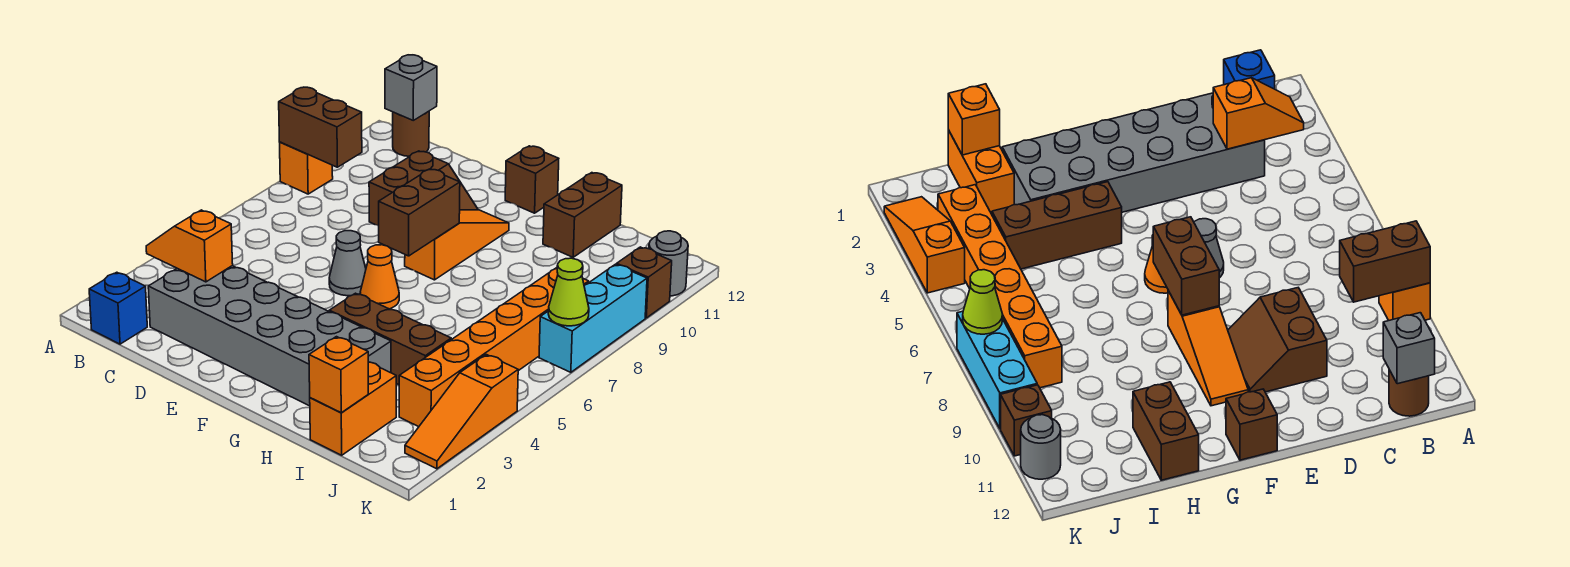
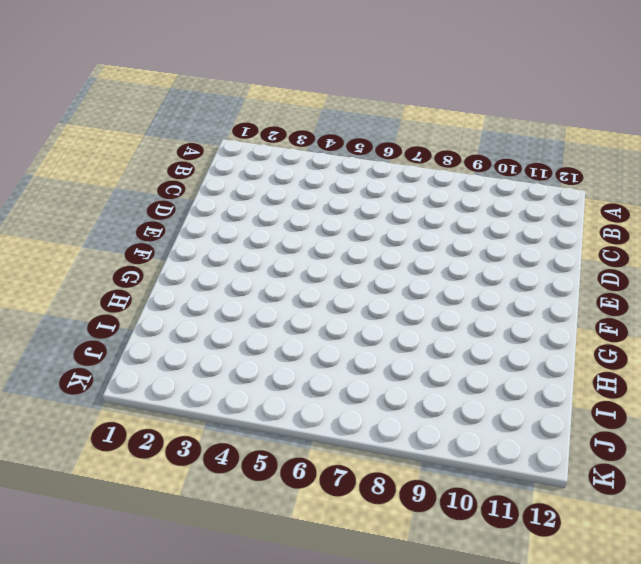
none -> orange brick A9 level 1
none -> blue brick B1 level 1
none -> brown round brick B12 level 1

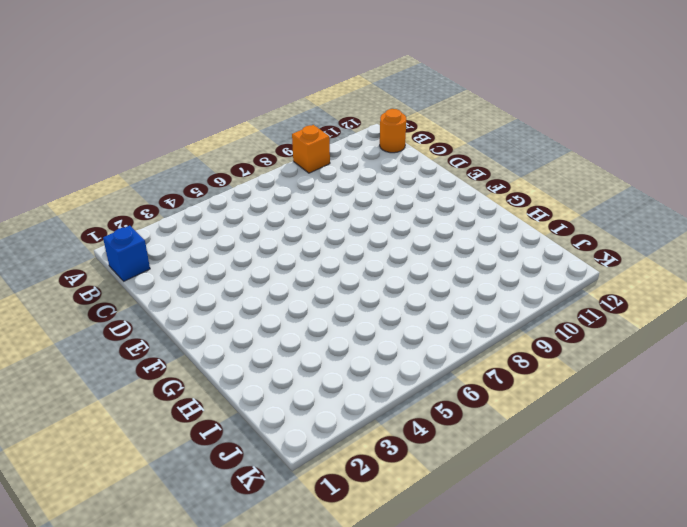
orange round brick B12 level 1 -> brown round brick B12 level 1
none -> grey brick C2:H3 level 1
none -> brown slope D9:E10 level 1 top D
none -> grey cone E6 level 1

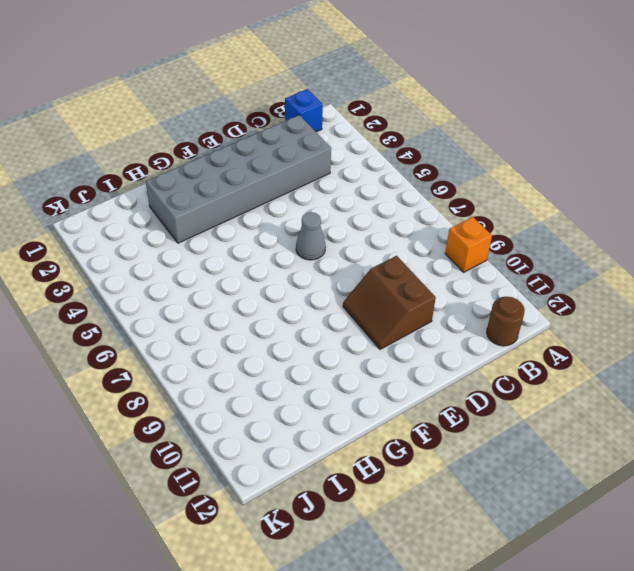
none -> orange cone F6 level 1
none -> orange slope F8:F10 level 1 top 8
none -> brown brick F12 level 1

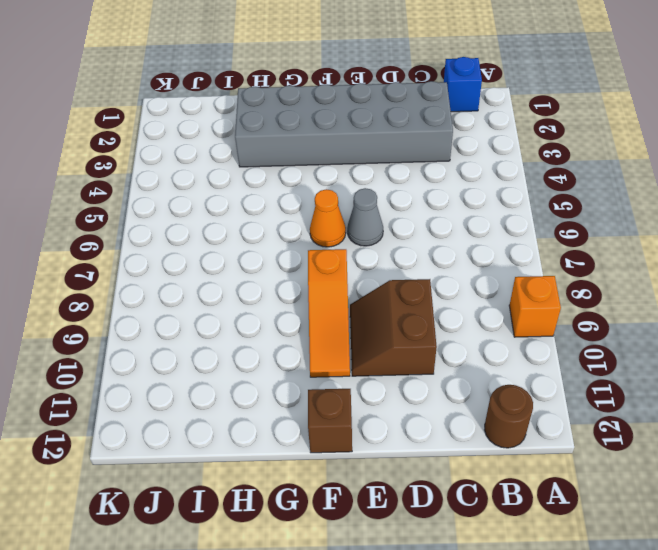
none -> brown brick G4:I4 level 1
none -> brown brick H11:H12 level 1
none -> orange brick I1:I2 level 1

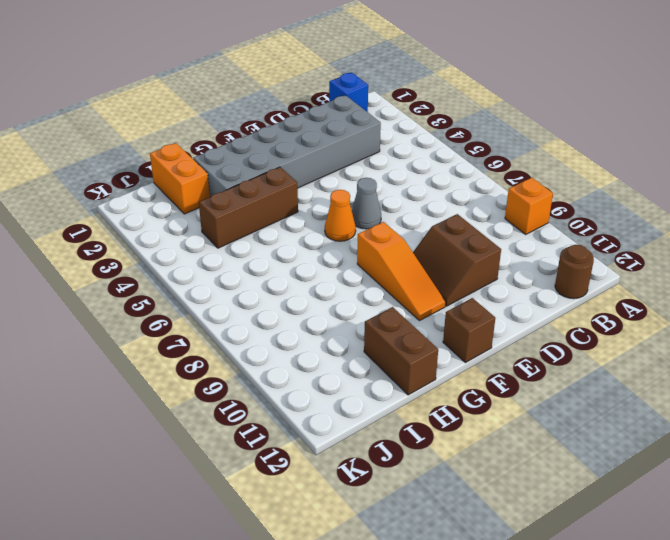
none -> orange brick J3:J8 level 1
none -> orange slope K2:K4 level 1 top 4
none -> cyan brick K7:K9 level 1

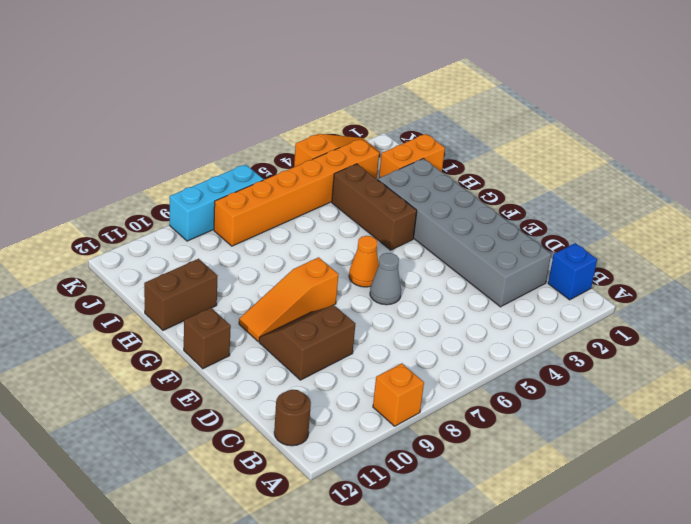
none -> brown brick K10 level 1
none -> grey round brick K11 level 1
none -> brown brick A9:B9 level 2

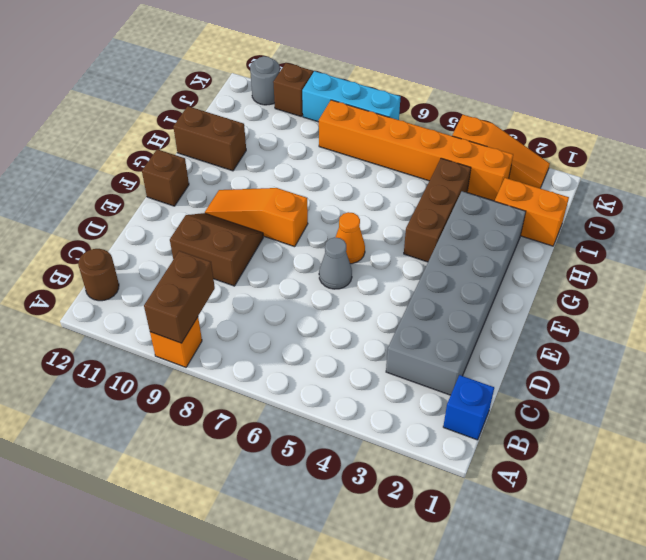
none -> orange slope B3:C3 level 2 top C
none -> grey brick B12 level 2
none -> brown brick F7:F8 level 2

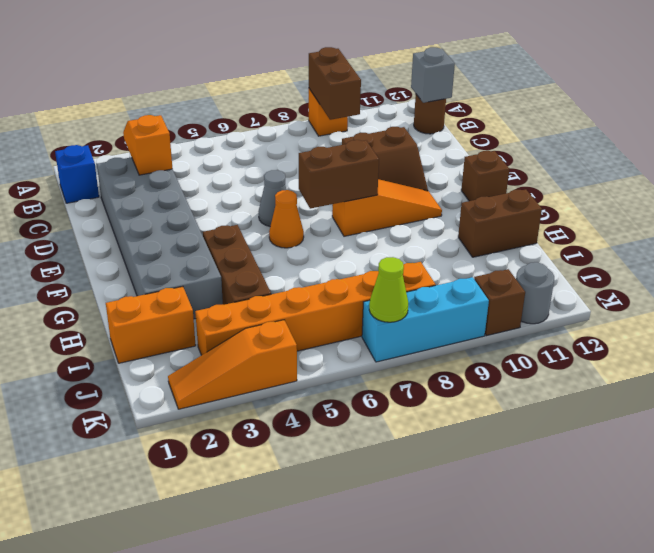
none -> orange brick I1 level 2

